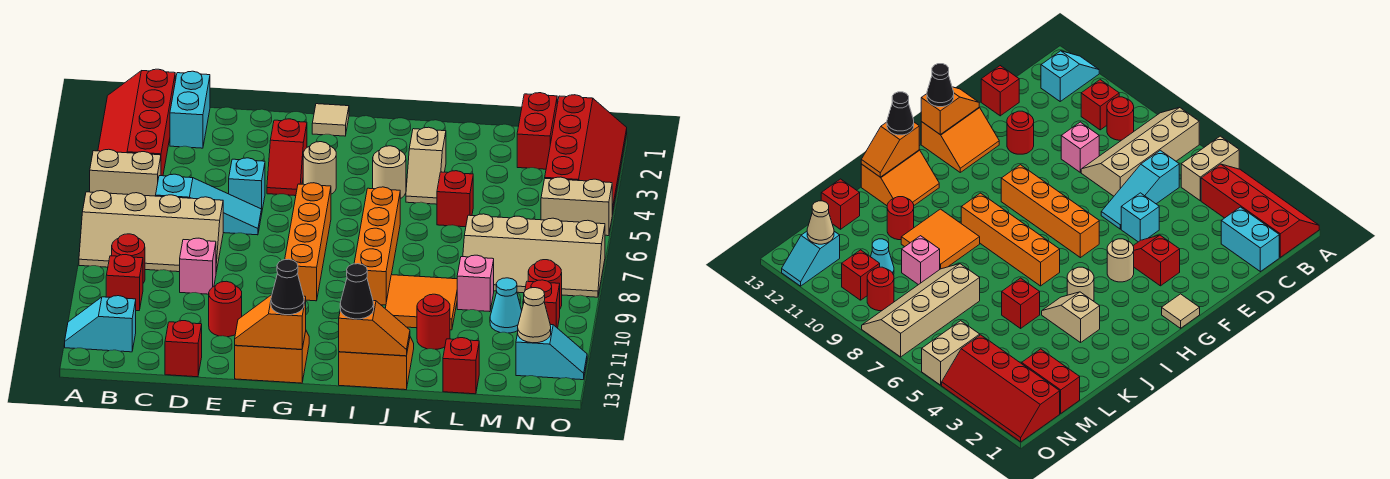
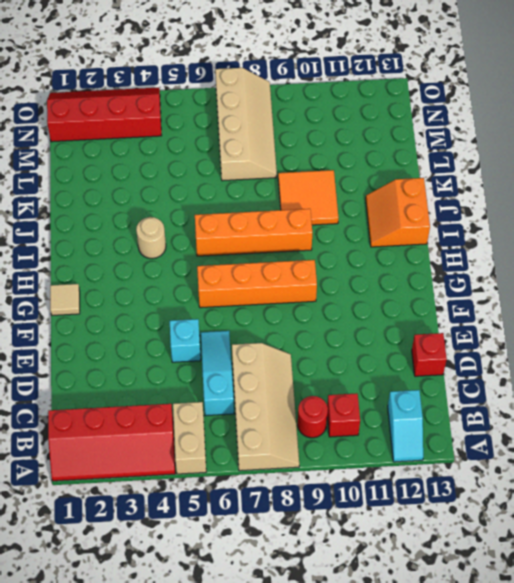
none -> cyan brick C1:C2 level 1
none -> pink brick D9 level 1
none -> red round brick E11 level 1
none -> red slope F3:F4 level 1 top 3

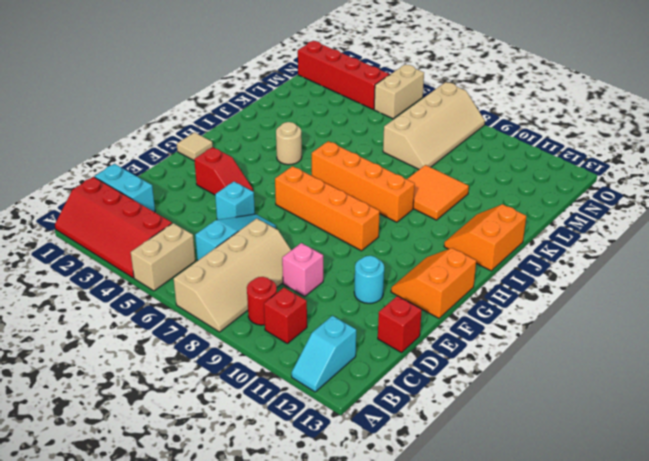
cyan round brick E11 level 1 -> red round brick E11 level 1
none -> tan round brick G4 level 1
none -> tan slope J3:J4 level 1 top 3
none -> red brick K5 level 1
none -> red round brick K11 level 1

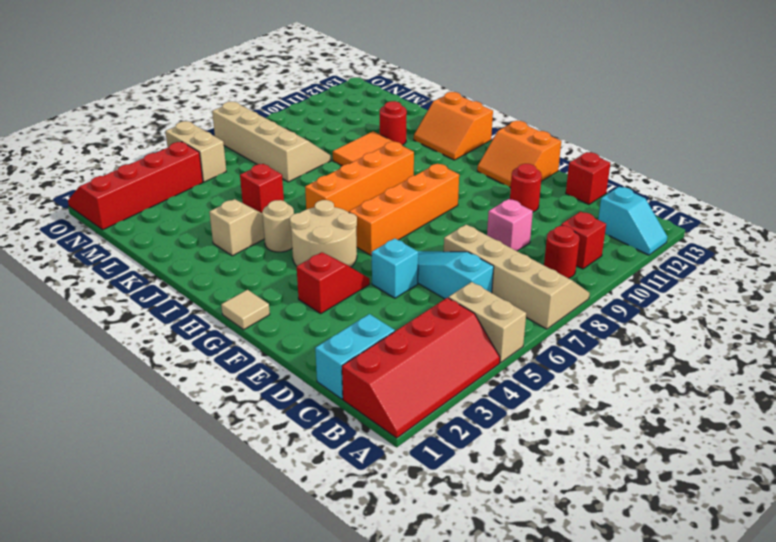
tan round brick G4:H5 level 1 -> tan round brick G4 level 1
none -> pink brick L9 level 1
none -> red brick L13 level 1
none -> red brick M1:M2 level 1
none -> cyan cone M10 level 1

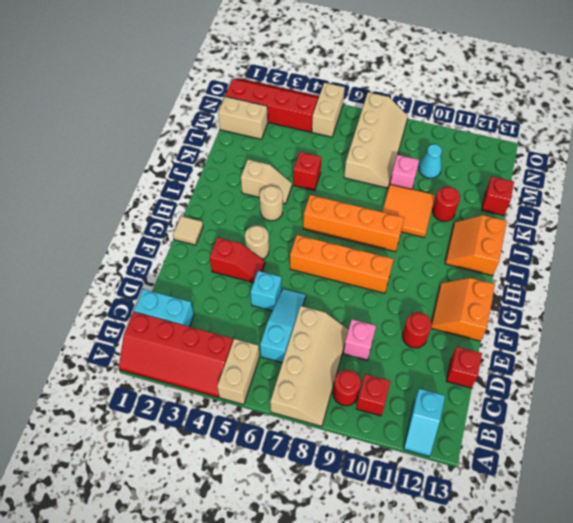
tan brick M1:M2 level 1 -> red brick M1:M2 level 1
none -> red round brick N9 level 1
none -> red brick N10 level 1
none -> cyan slope N12:O12 level 1 top N
none -> orange slope F13:G13 level 2 top G

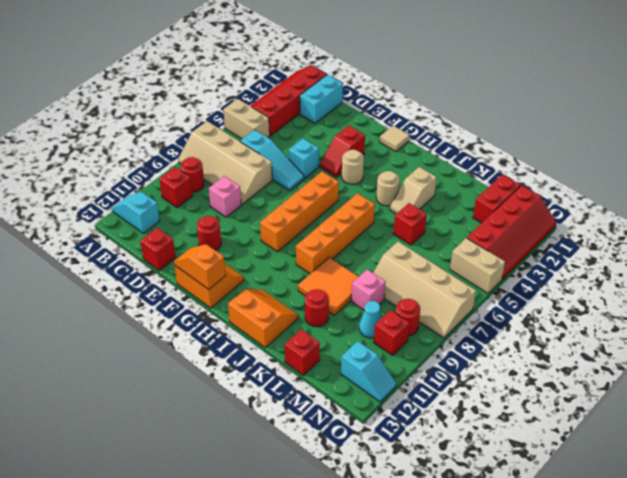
none -> orange slope I13:J13 level 2 top I
none -> tan cone N12 level 2
none -> black cone G13 level 3
none -> black cone I13 level 3

